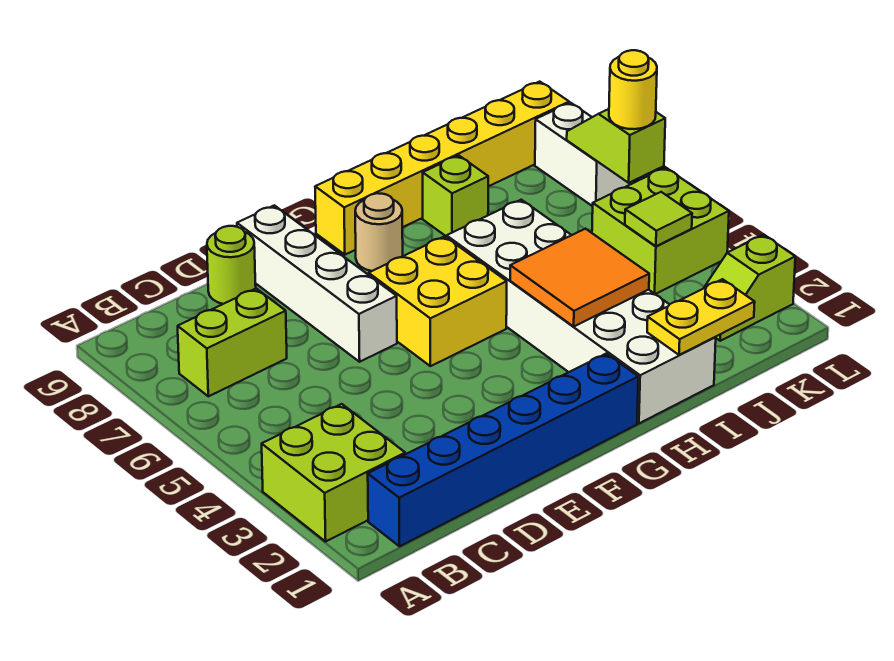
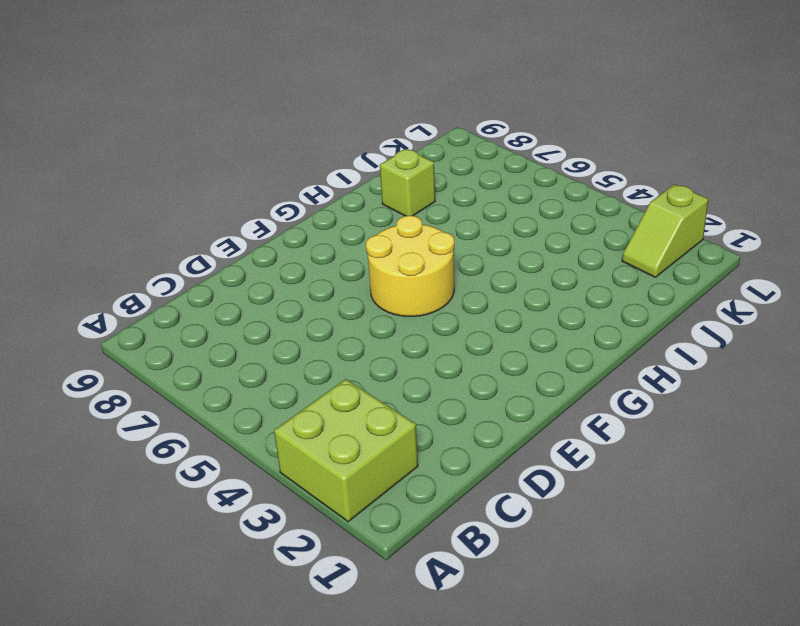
yellow round brick F5:G6 level 1 -> yellow brick F5:G6 level 1
none -> blue brick B1:G1 level 1
none -> lime brick B7:C7 level 1
none -> lime round brick D9 level 1

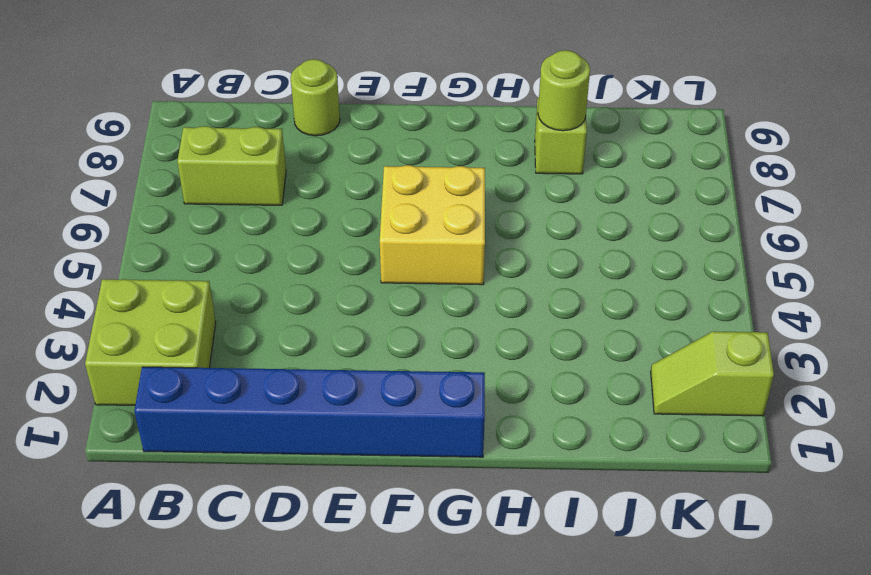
lime round brick I8 level 2 -> none
none -> white brick E6:E9 level 1
none -> tan round brick G8 level 1
none -> yellow brick G9:L9 level 1

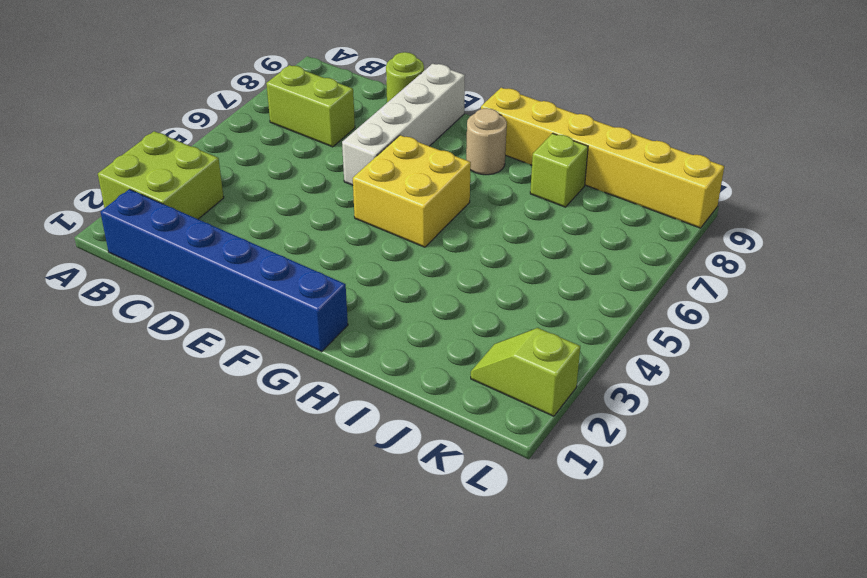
none -> white brick H1:I6 level 1
none -> lime brick K4:L5 level 1
none -> white brick L7:L8 level 1

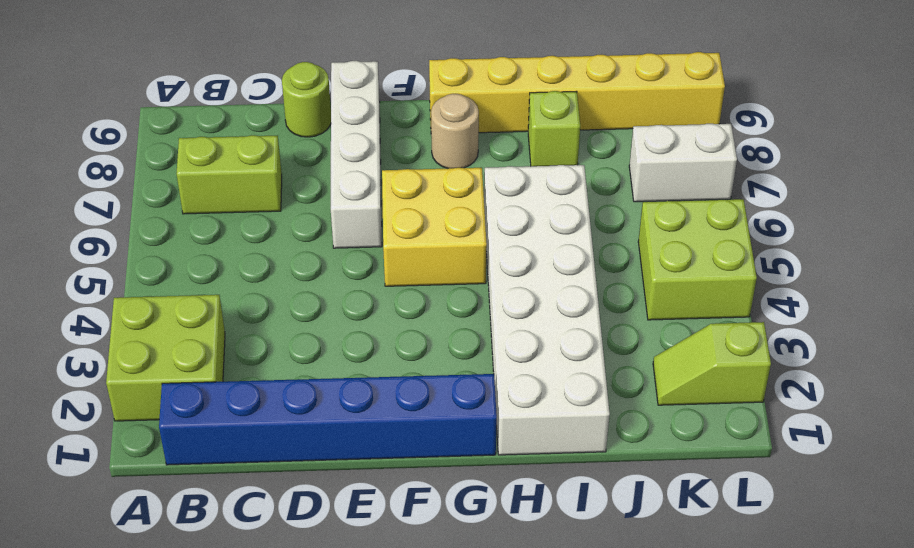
white brick K7:L7 level 1 -> white brick L7:L8 level 1
none -> orange tile H3:I4 level 2
none -> yellow plate I1:J1 level 2
none -> lime tile K4 level 2

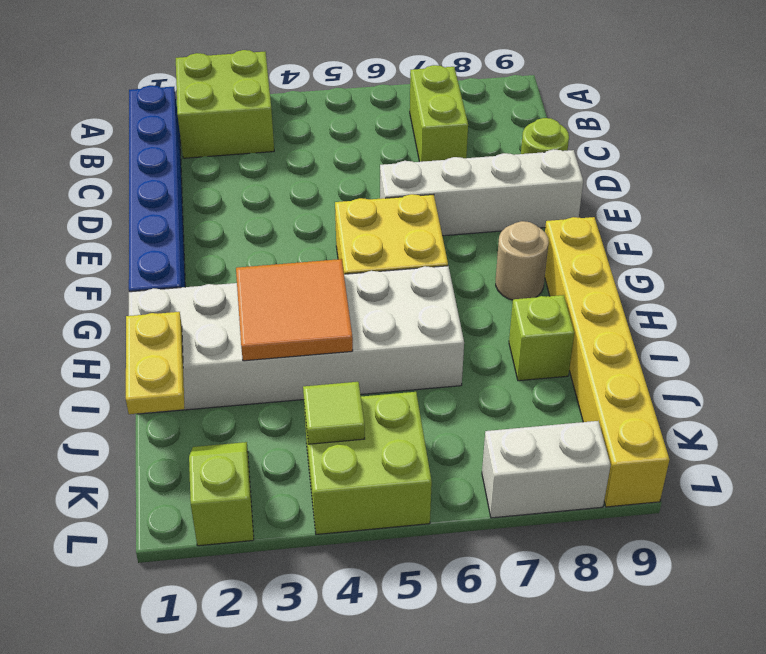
none -> lime slope L6:L7 level 2 top 6
none -> yellow round brick L6 level 3

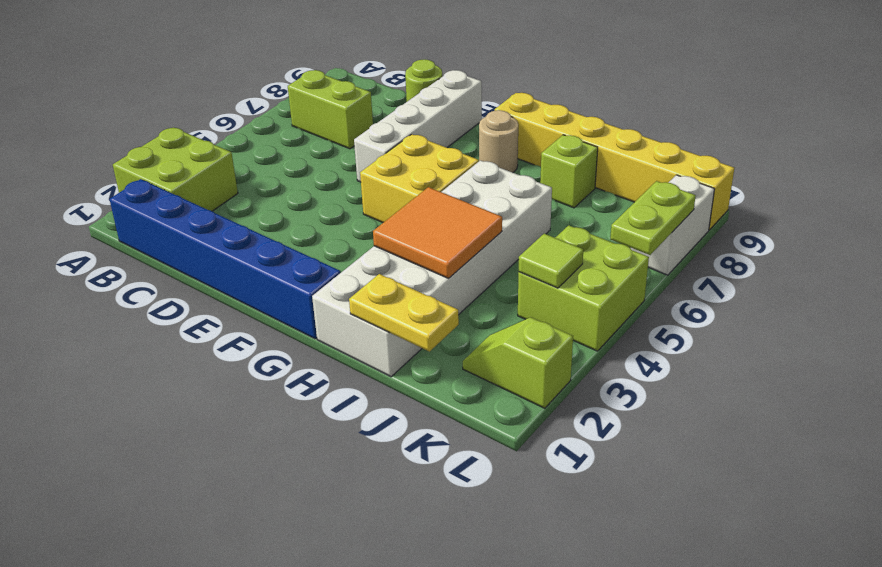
lime plate L6:L7 level 2 -> lime slope L6:L7 level 2 top 6
none -> yellow round brick L6 level 3

